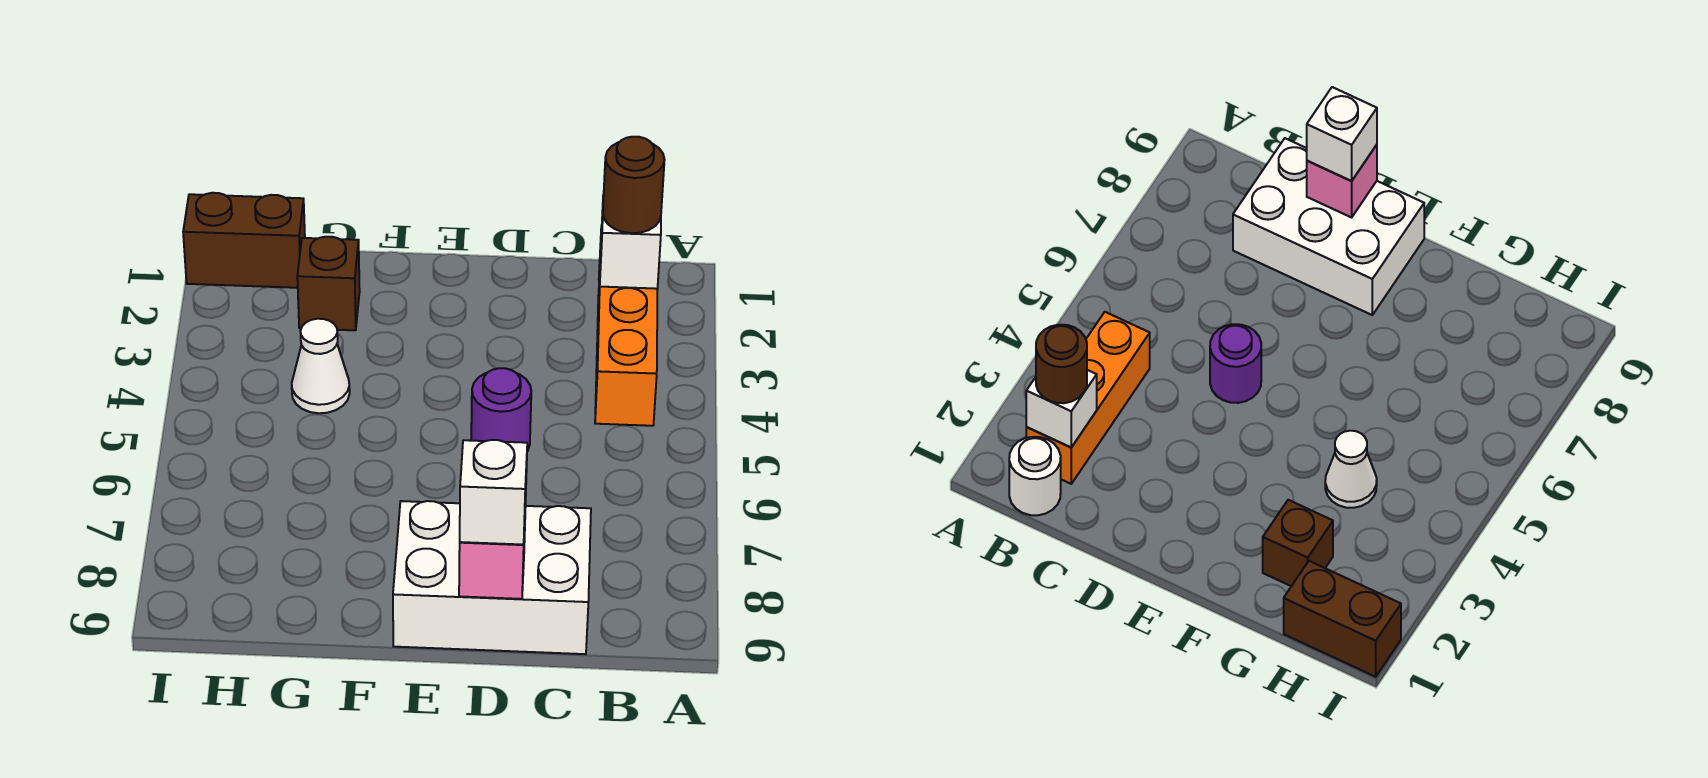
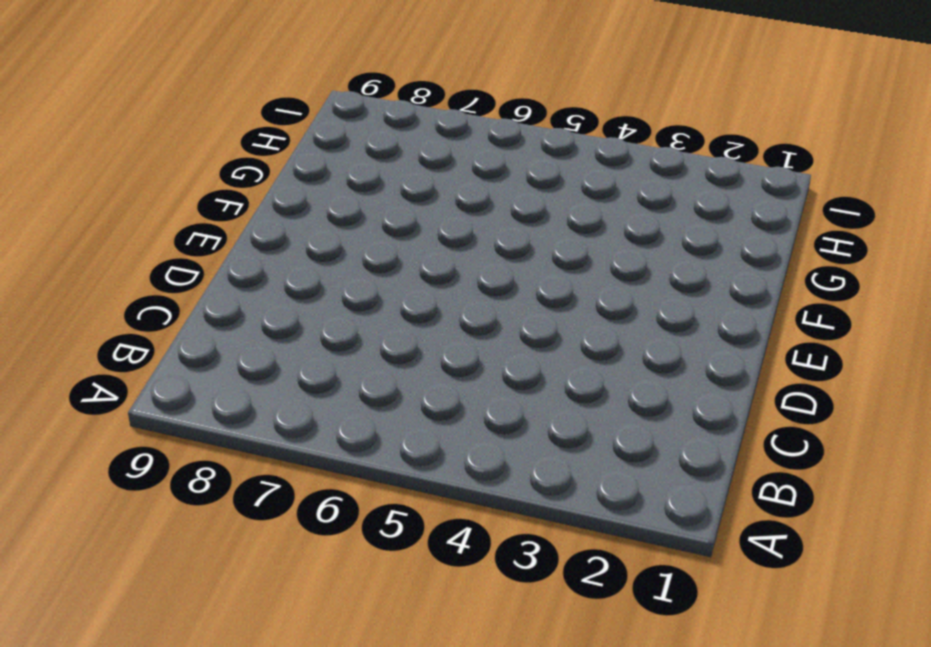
none -> white round brick B1 level 1
none -> orange brick B2:B4 level 1

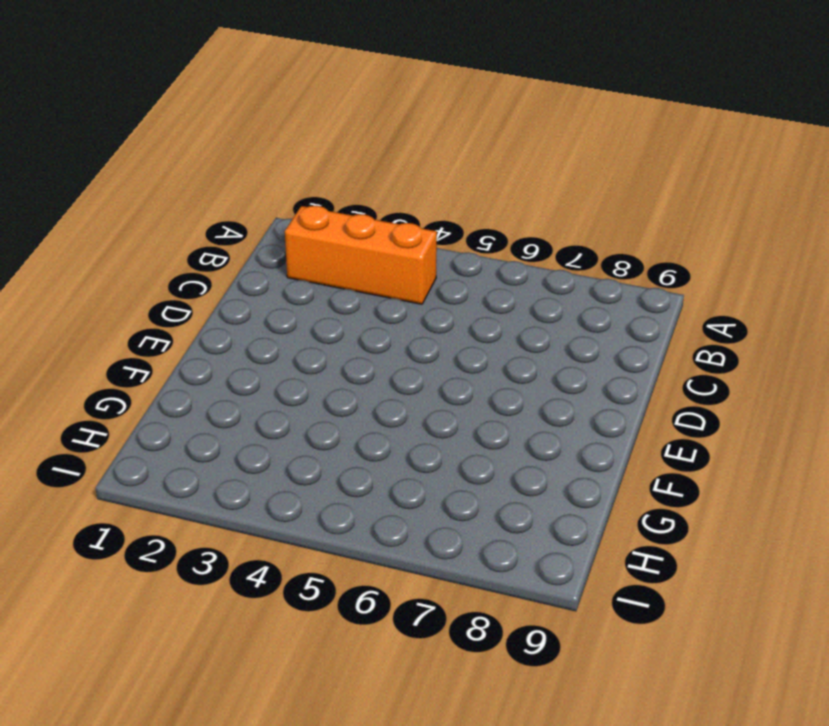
none -> white round brick B1 level 1
none -> white brick C8:E9 level 1

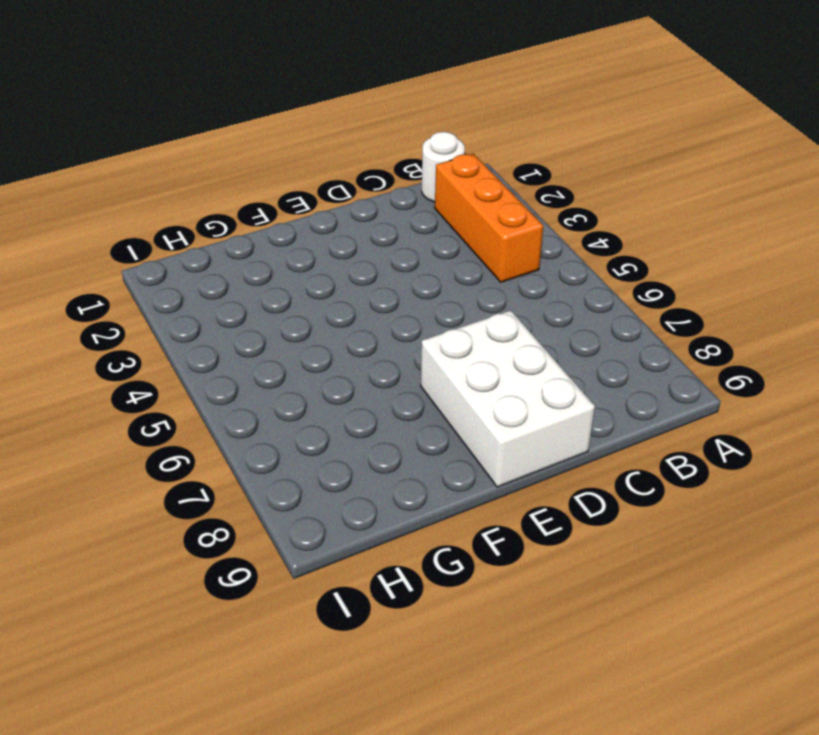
white brick D7:E9 level 1 -> white brick C8:E9 level 1
none -> purple round brick D5 level 1
none -> brown brick G2 level 1

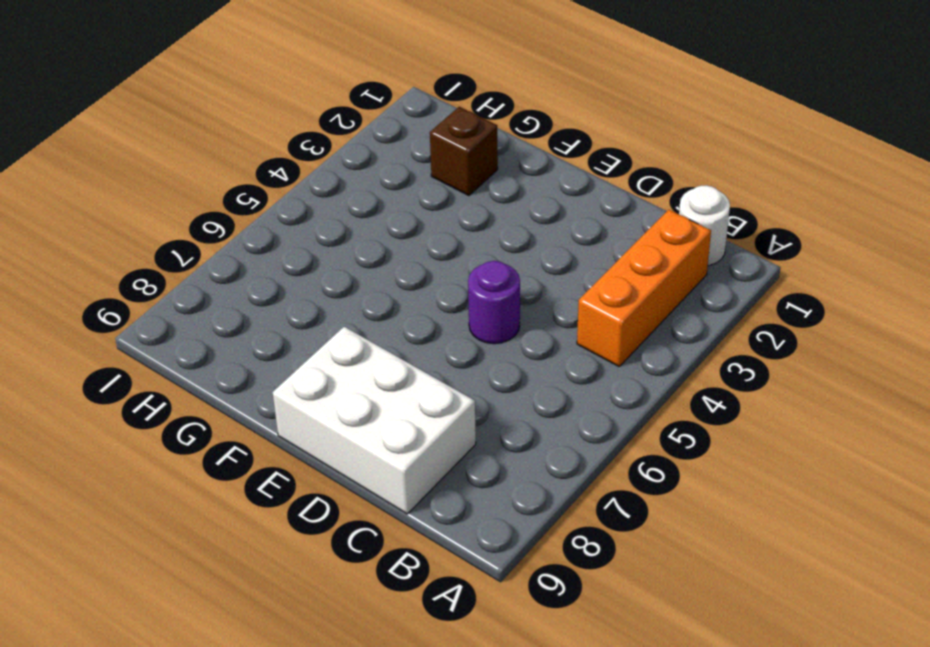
none -> white cone G4 level 1
none -> brown brick H1:I1 level 1

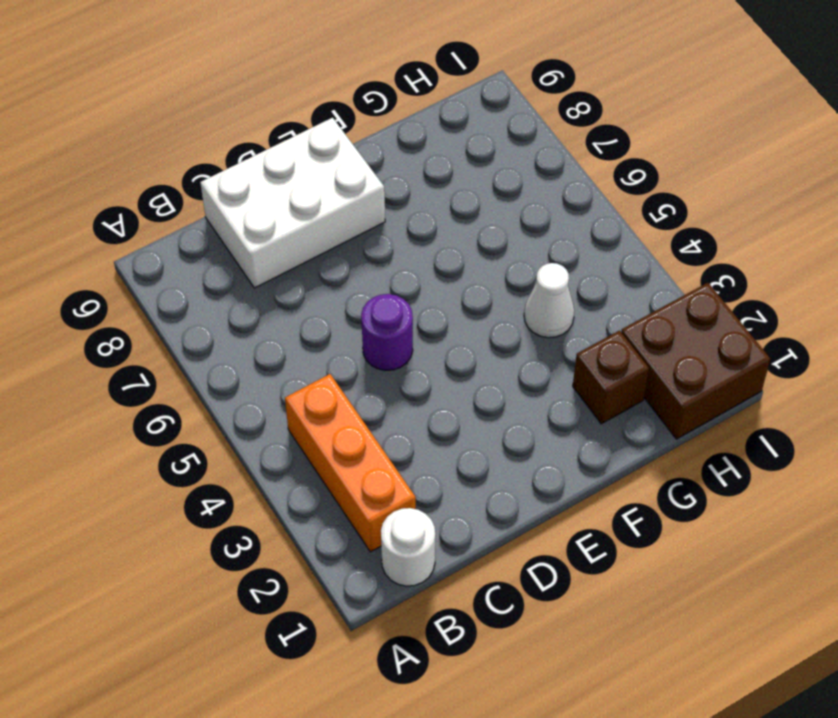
brown brick H1:I2 level 1 -> brown brick H1:I1 level 1
none -> white brick B2 level 2
none -> pink brick D9 level 2

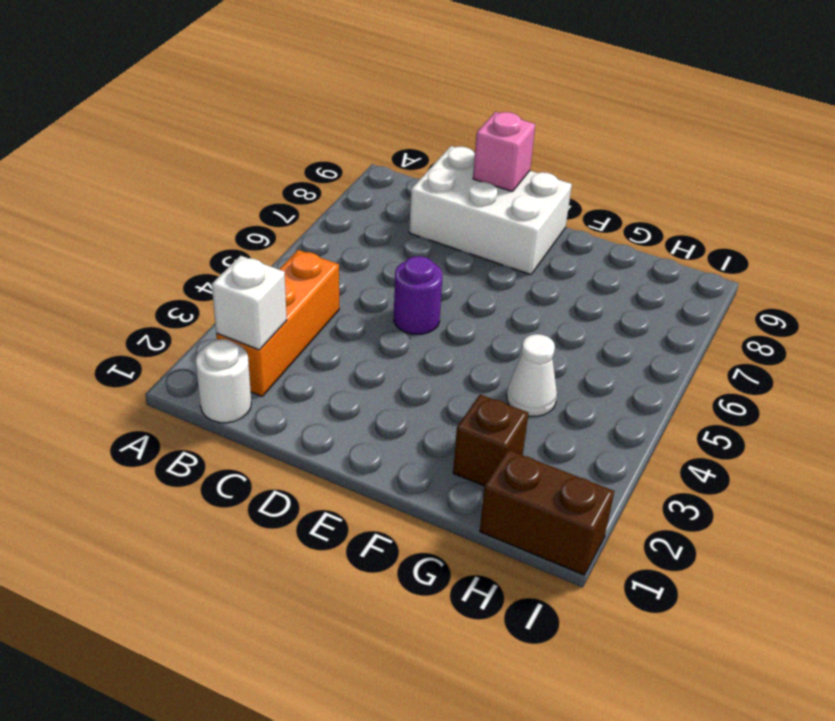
none -> brown round brick B2 level 3
none -> white brick D9 level 3

